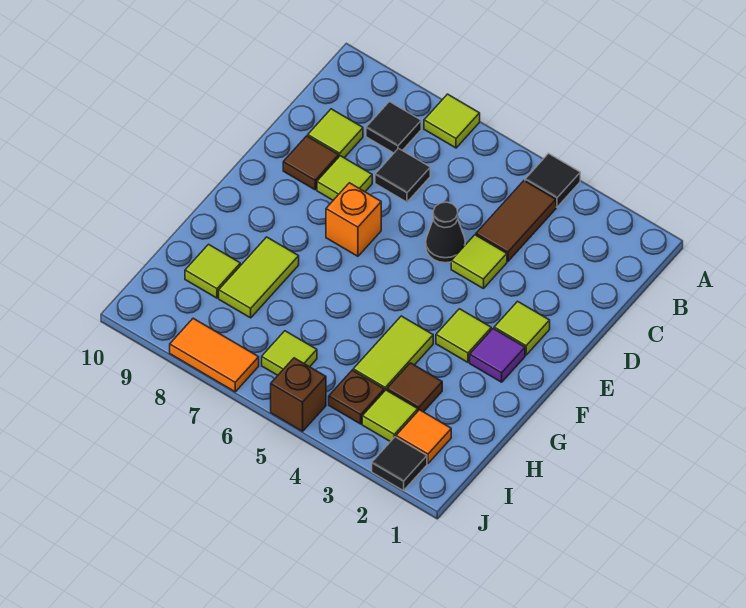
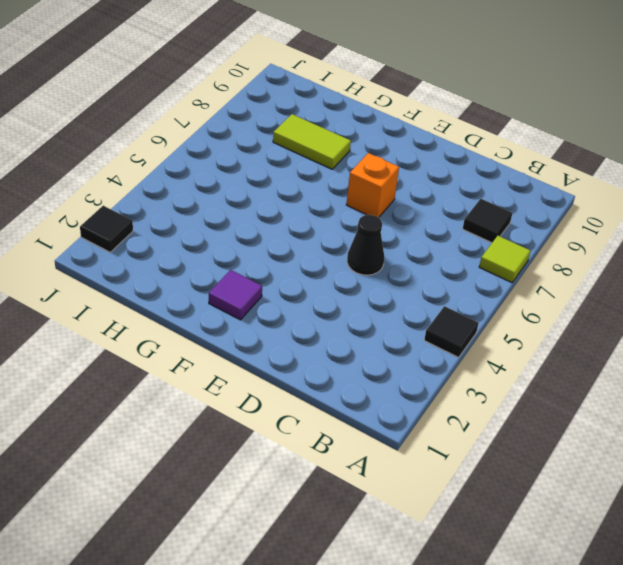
none -> brown tile B4:C4 level 1
none -> black tile C7 level 1
none -> lime tile C9 level 1

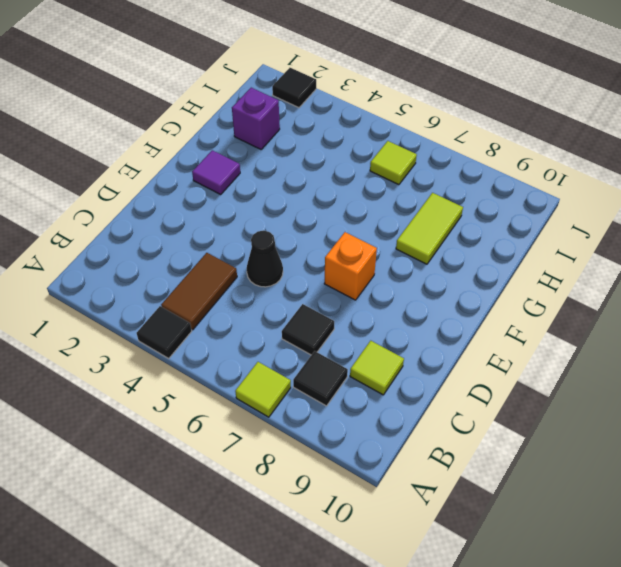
purple brick H2 level 1 -> none
none -> lime tile D4 level 1
none -> lime tile D8 level 1
none -> brown tile D9 level 1

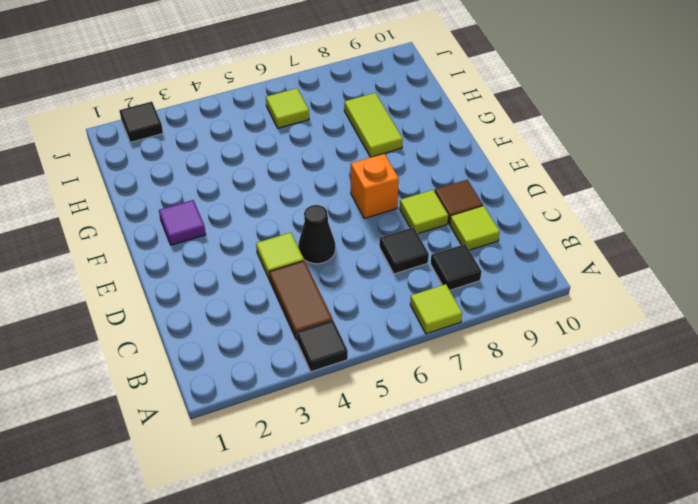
none -> lime tile E2 level 1
none -> lime tile F3 level 1
none -> lime tile G4:H4 level 1

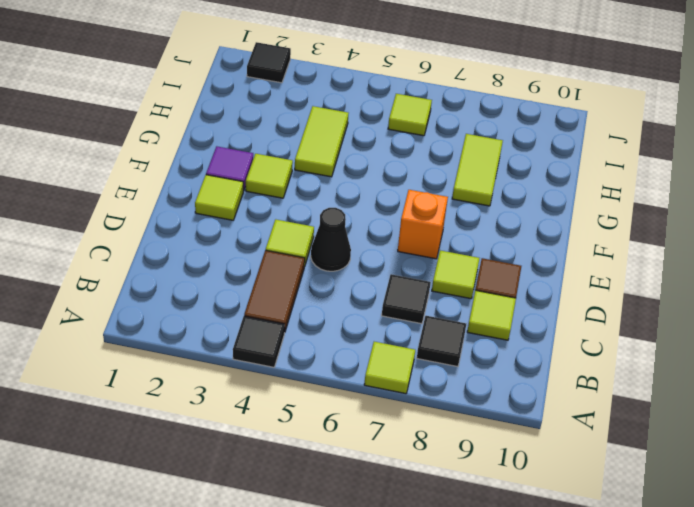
none -> brown tile H3 level 1
none -> lime tile H9 level 1
none -> orange tile I2 level 1

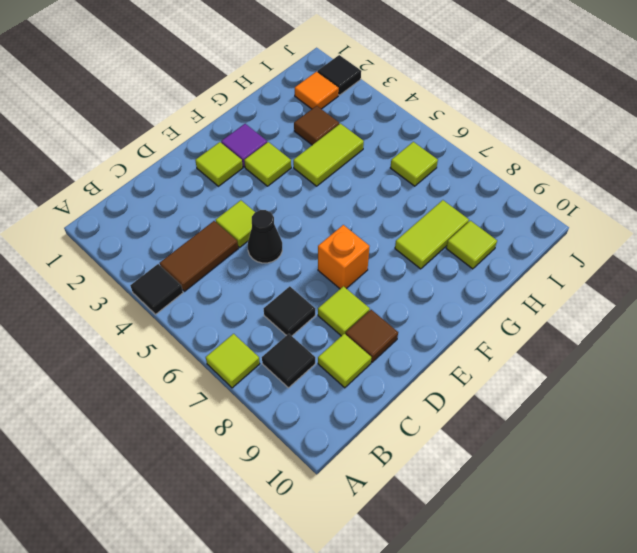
none -> lime tile I3 level 1
none -> brown plate I4 level 1
none -> brown brick J5 level 1

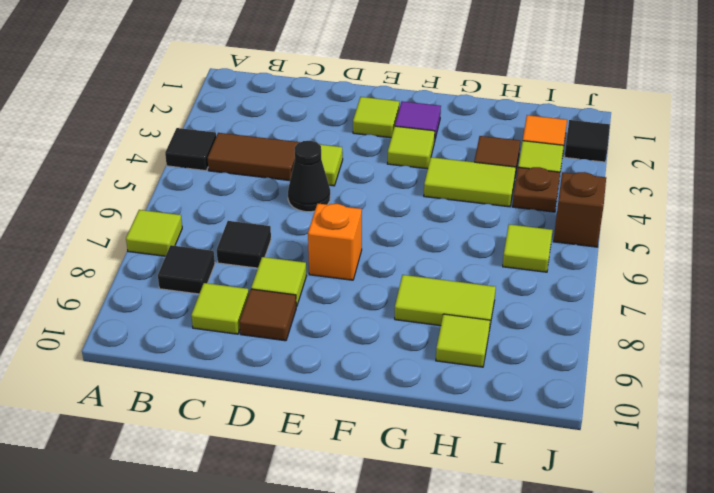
none -> orange tile J7:J8 level 1

